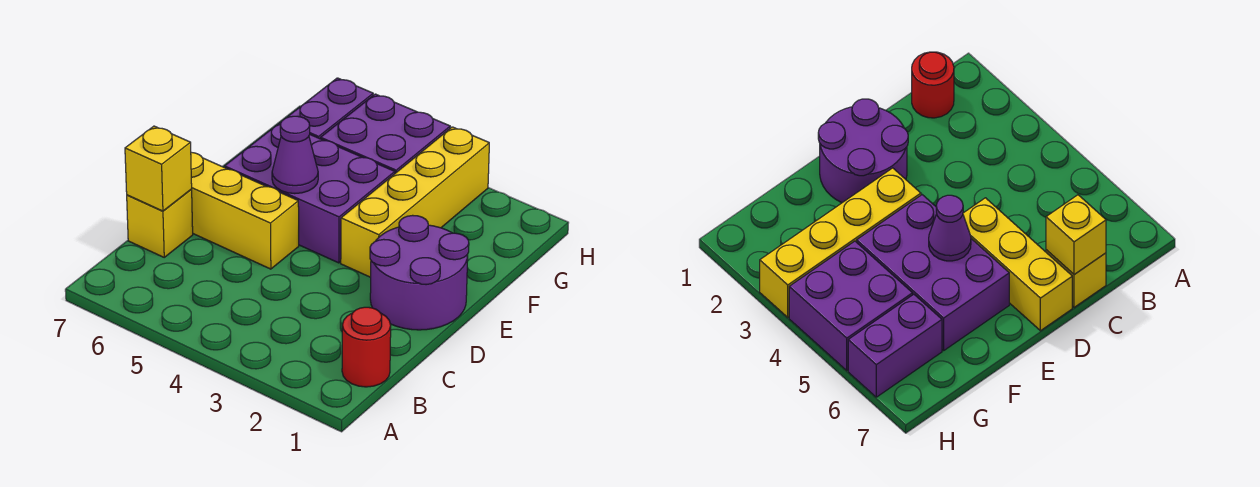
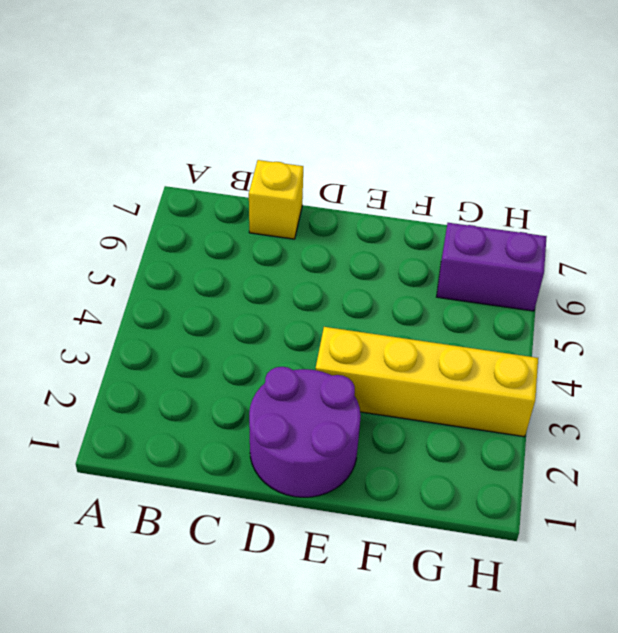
none -> red round brick B1 level 1
none -> yellow brick D5:D7 level 1

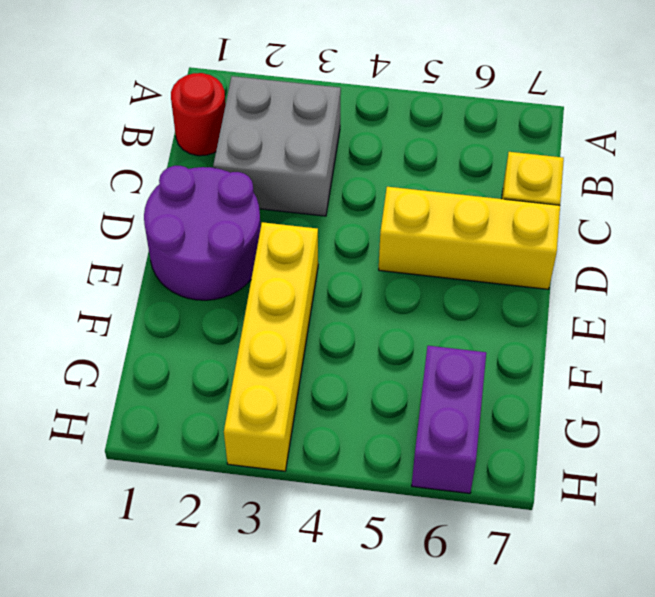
grey brick B2:C3 level 1 -> none
none -> purple brick E4:F6 level 1
none -> purple brick G4:H5 level 1

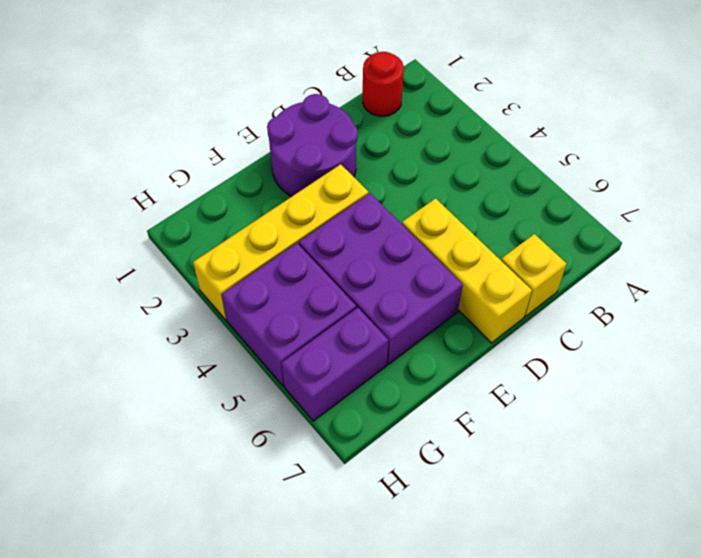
none -> yellow brick C7 level 2
none -> purple cone E5 level 2

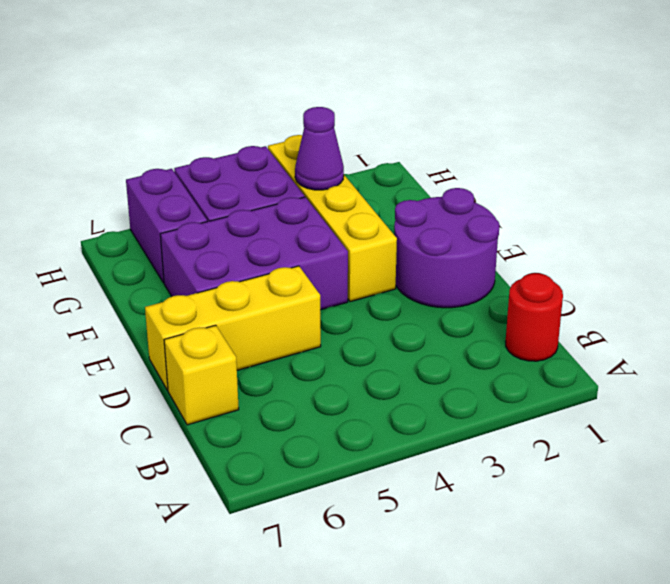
purple cone G3 level 2 -> purple cone E5 level 2
none -> yellow brick C7 level 2

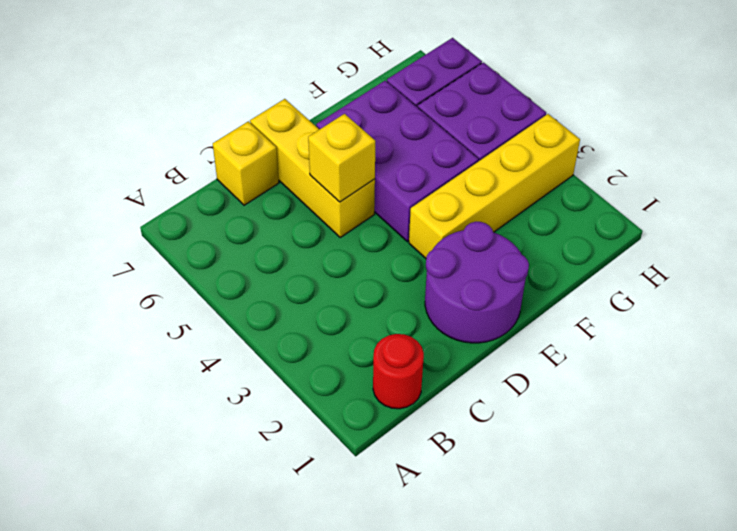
yellow brick D5 level 2 -> yellow brick C7 level 2
none -> purple cone E5 level 2

